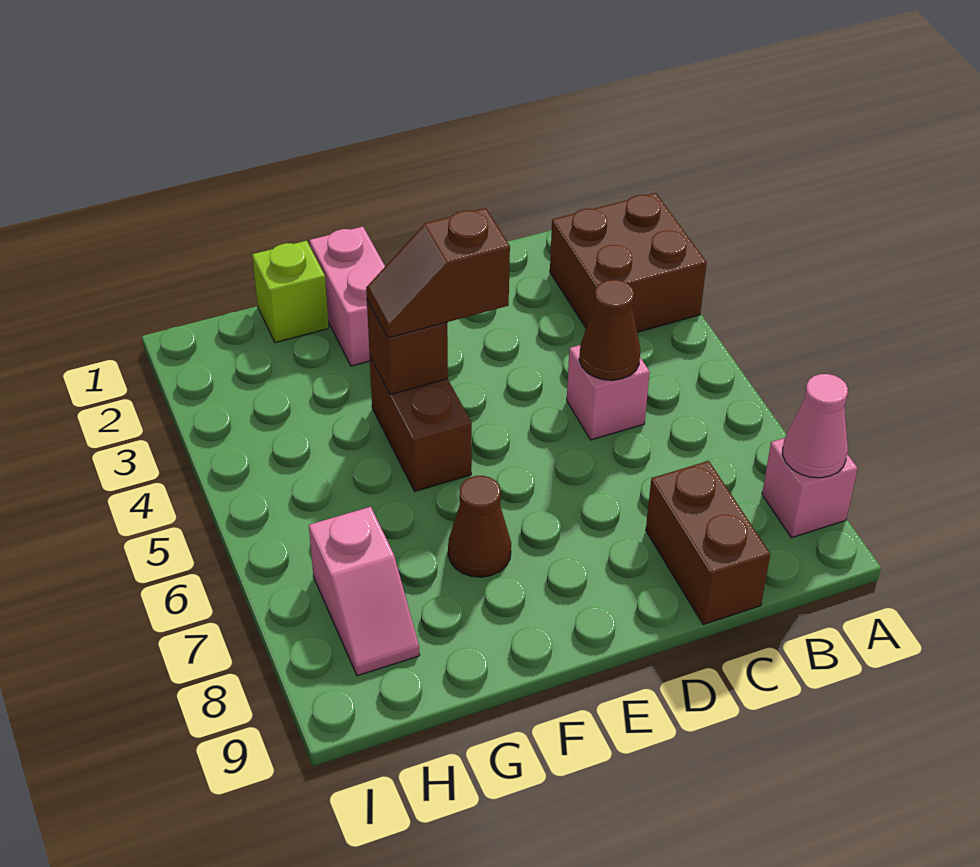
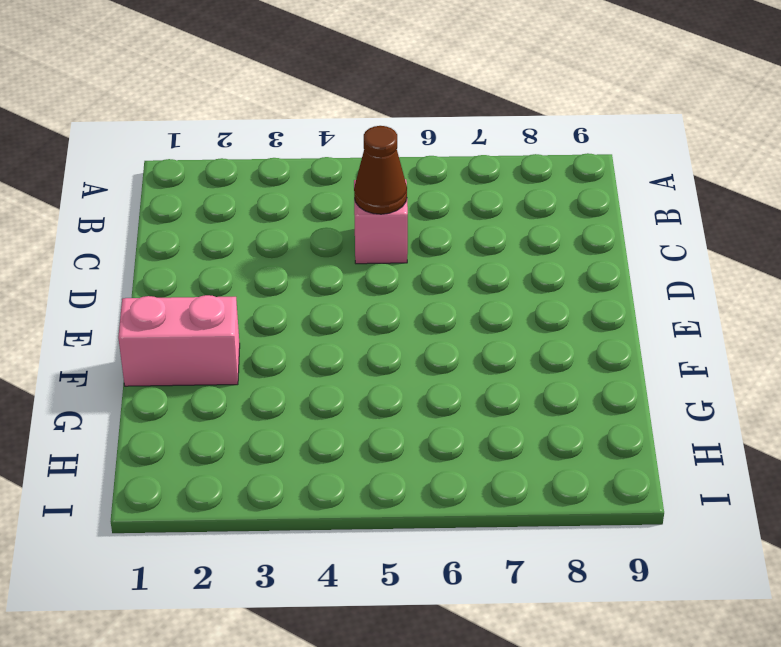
none -> brown brick A2:B3 level 1
none -> pink brick A8 level 1
none -> brown brick C8:C9 level 1

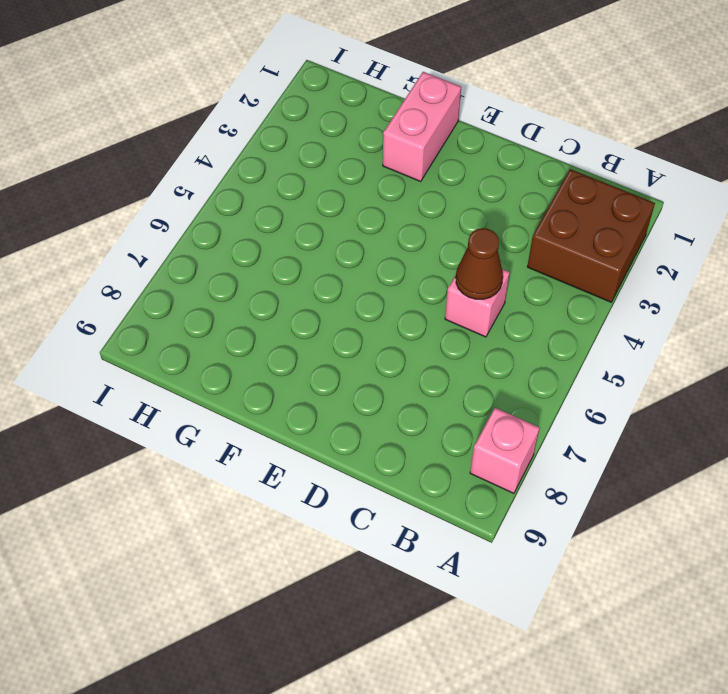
none -> brown brick C8:C9 level 1
none -> brown brick F4:F5 level 1
none -> brown cone F7 level 1

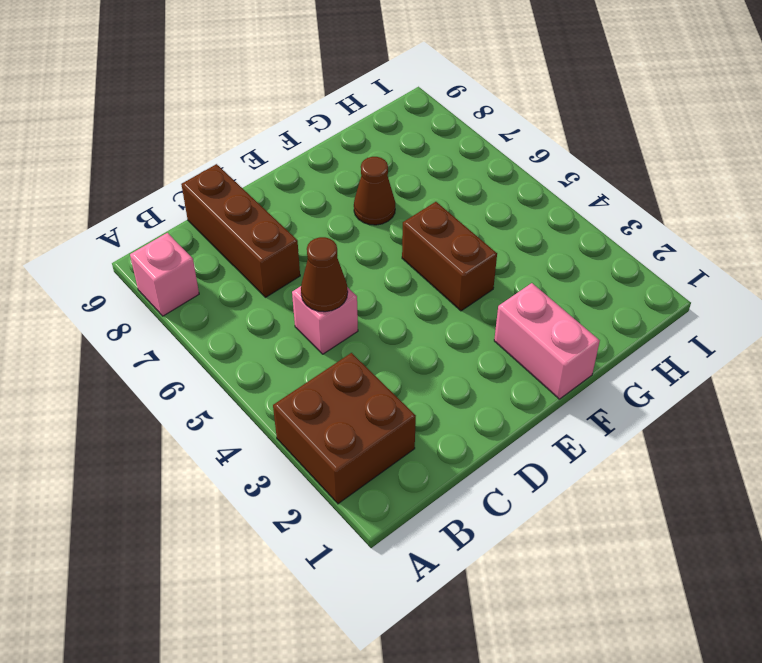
brown brick C7:C9 level 1 -> brown brick C8:C9 level 1
none -> lime brick G1 level 1
none -> pink slope H7:H8 level 1 top 7
none -> pink cone A8 level 2

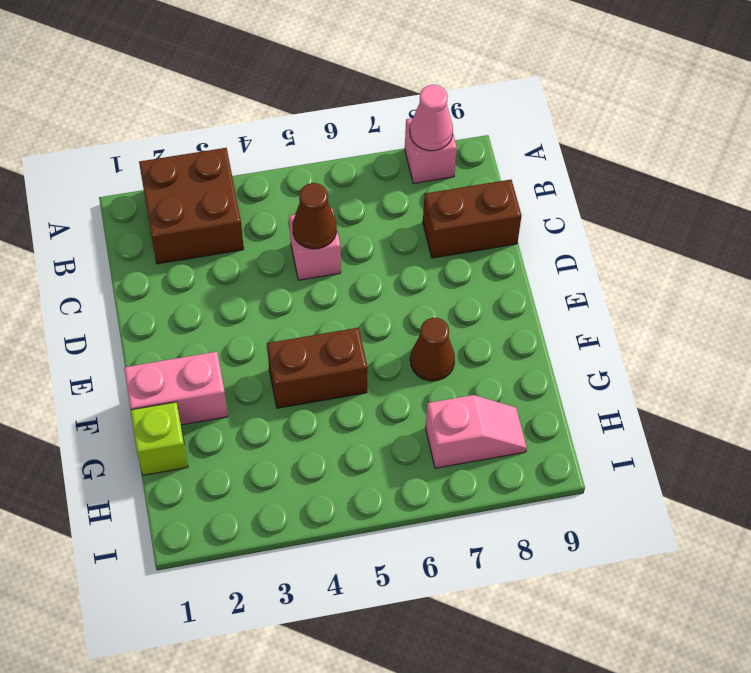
none -> brown brick F4 level 2
none -> brown slope E4:F4 level 3 top E

